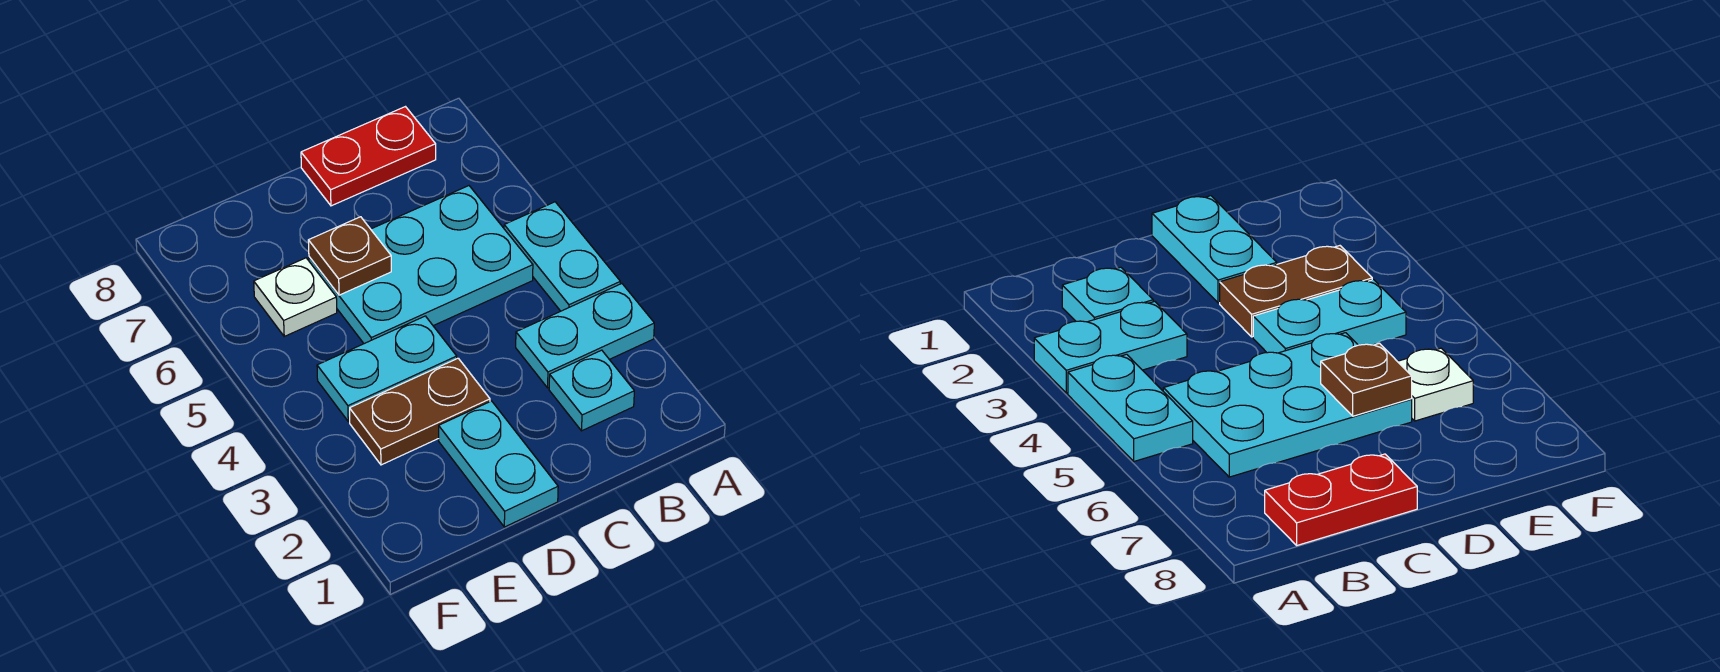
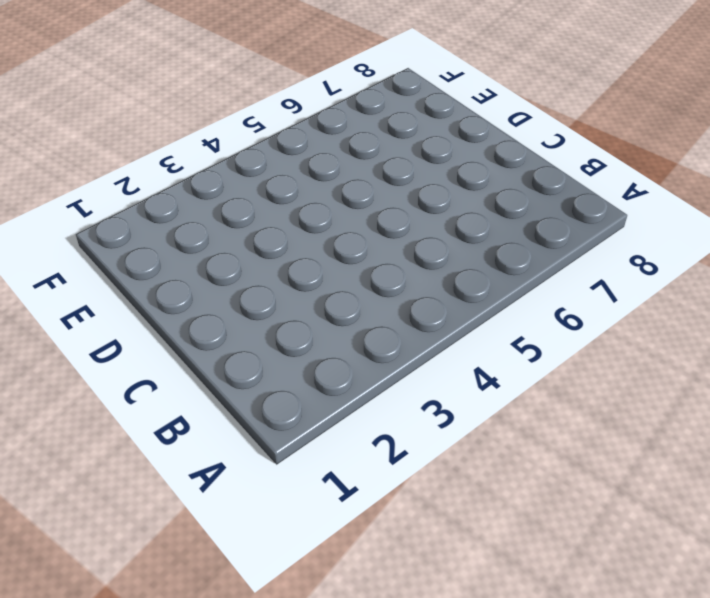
none -> cyan plate A3:B3 level 1
none -> cyan plate A4:A5 level 1

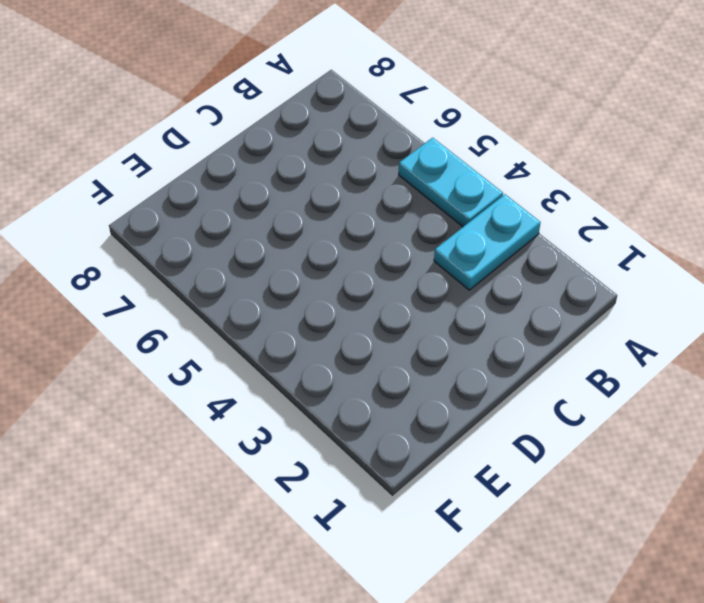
none -> cyan plate B2 level 1
none -> cyan plate B5:D6 level 1

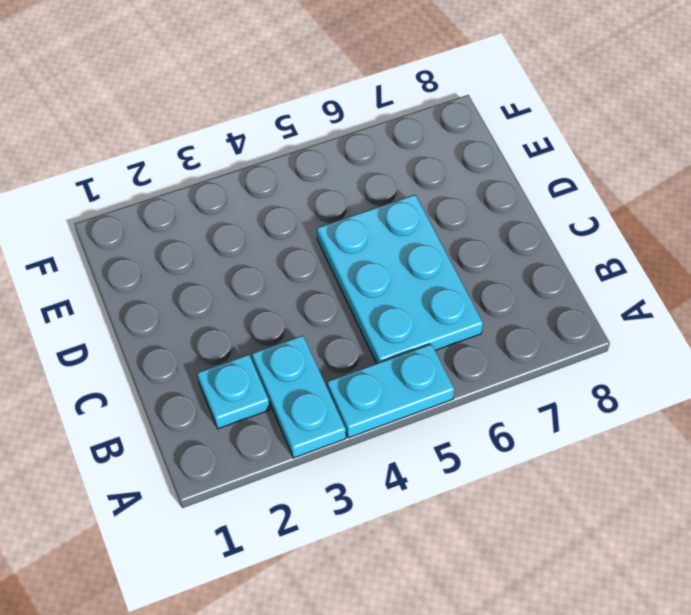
none -> red plate B8:C8 level 1
none -> cyan plate D1:D2 level 1

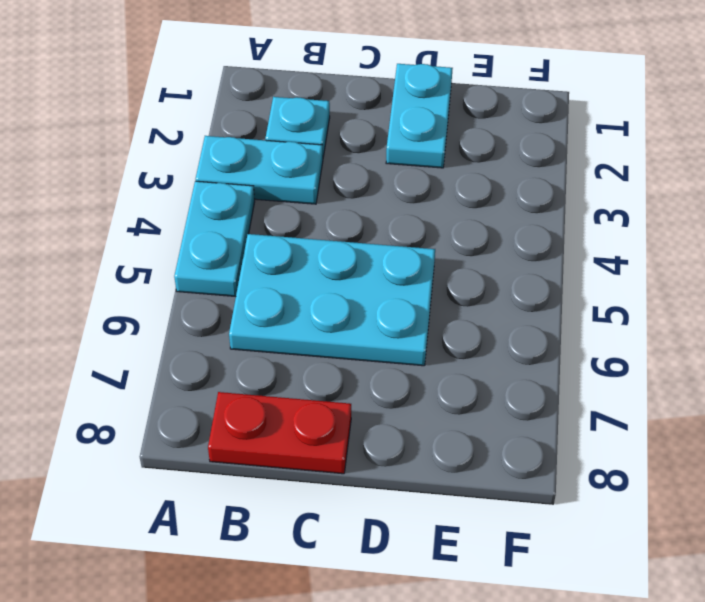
none -> brown plate D3:E3 level 1
none -> cyan plate D4:E4 level 1

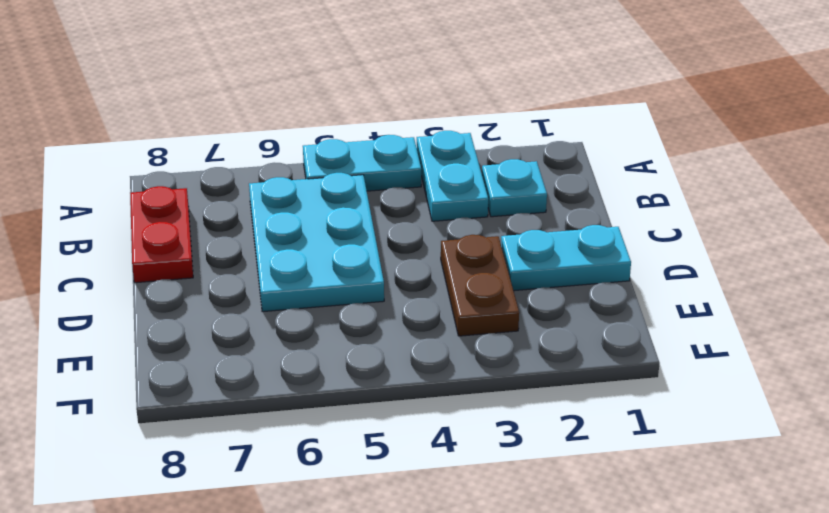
none -> cyan plate D4:E4 level 1
none -> white plate E6 level 1

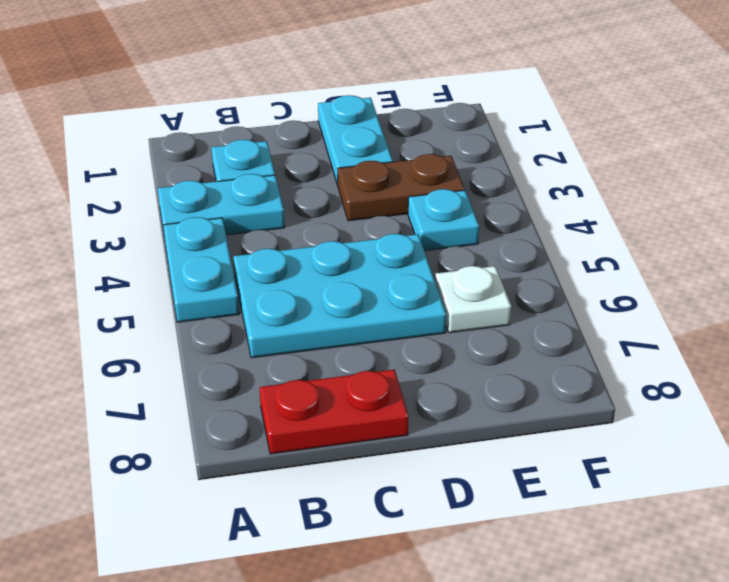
cyan plate E4 level 1 -> cyan plate D4:E4 level 1
none -> brown plate D6 level 2

